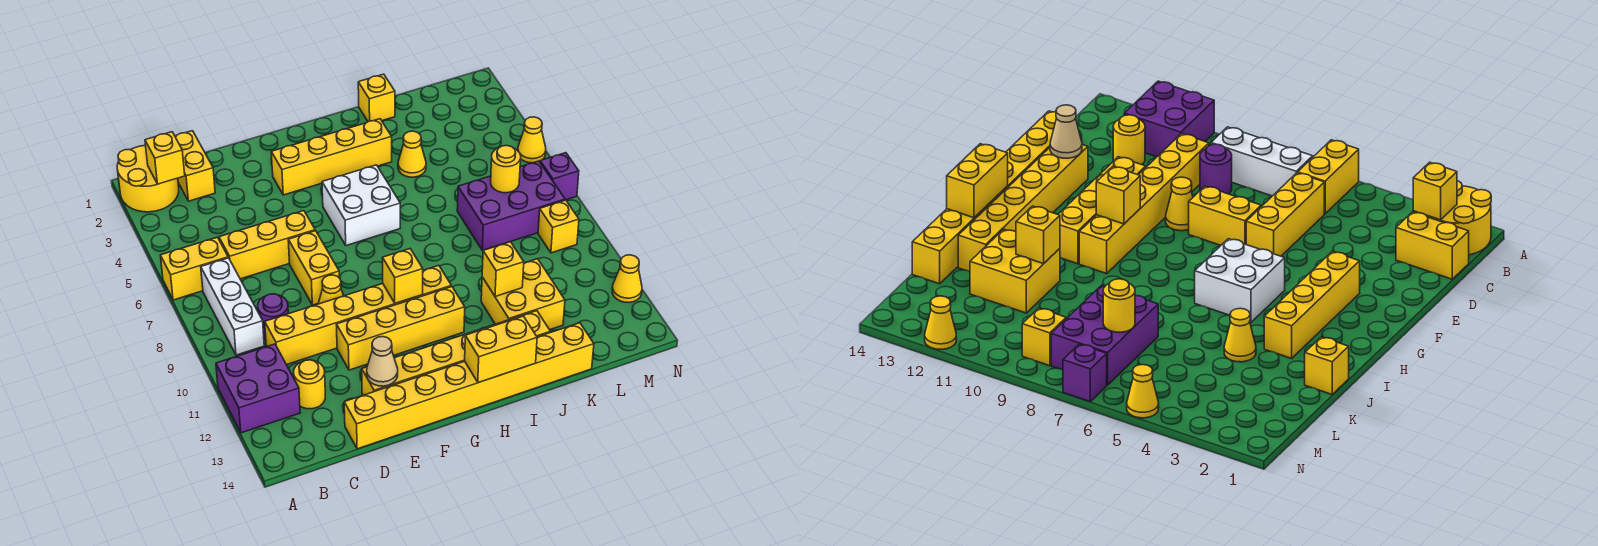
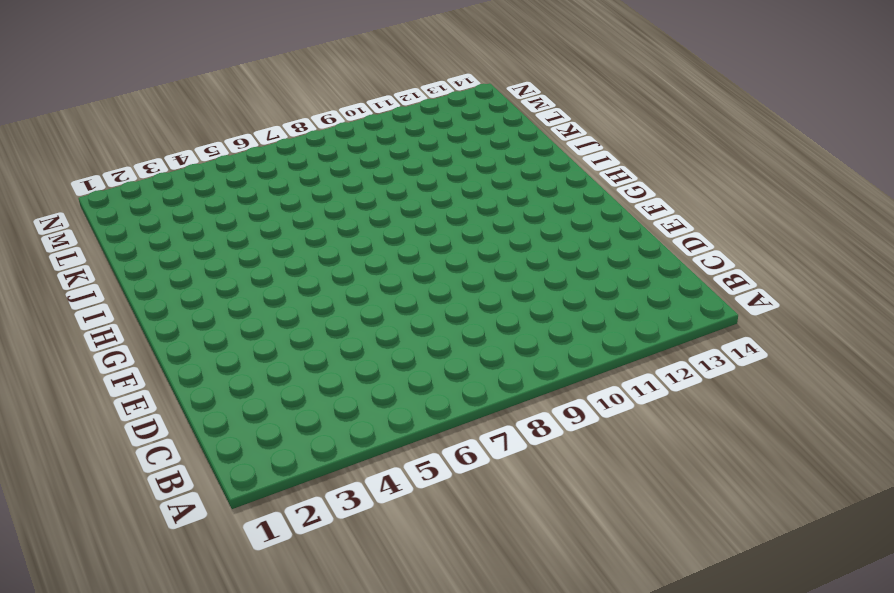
none -> yellow round brick A1:B2 level 1
none -> yellow brick A6:B6 level 1
none -> purple brick A11:B12 level 1
none -> white brick B7:B9 level 1

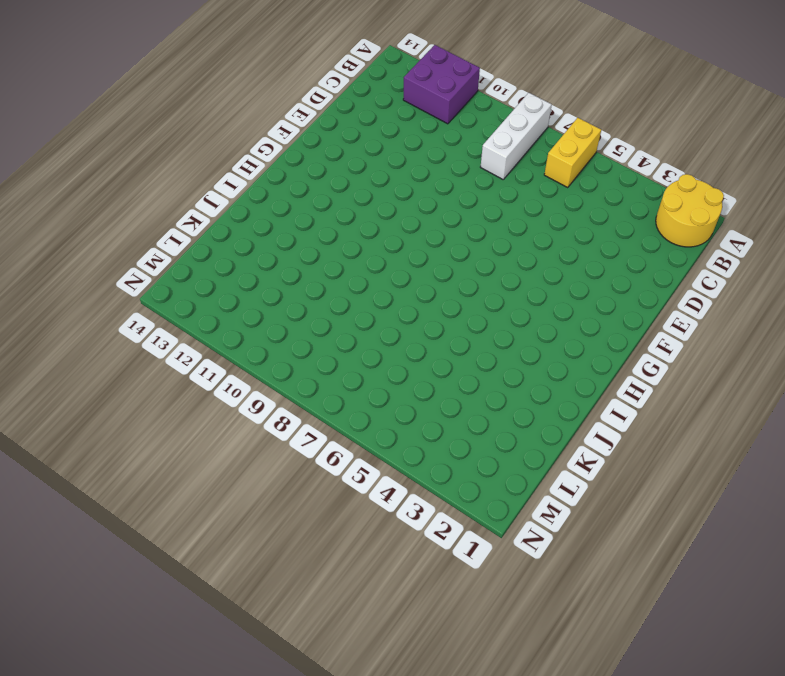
white brick A8:C8 level 1 -> white brick B7:B9 level 1
none -> yellow brick C1:C2 level 1
none -> yellow brick C6:E6 level 1
none -> purple round brick C9 level 1
none -> yellow brick C10:H10 level 1

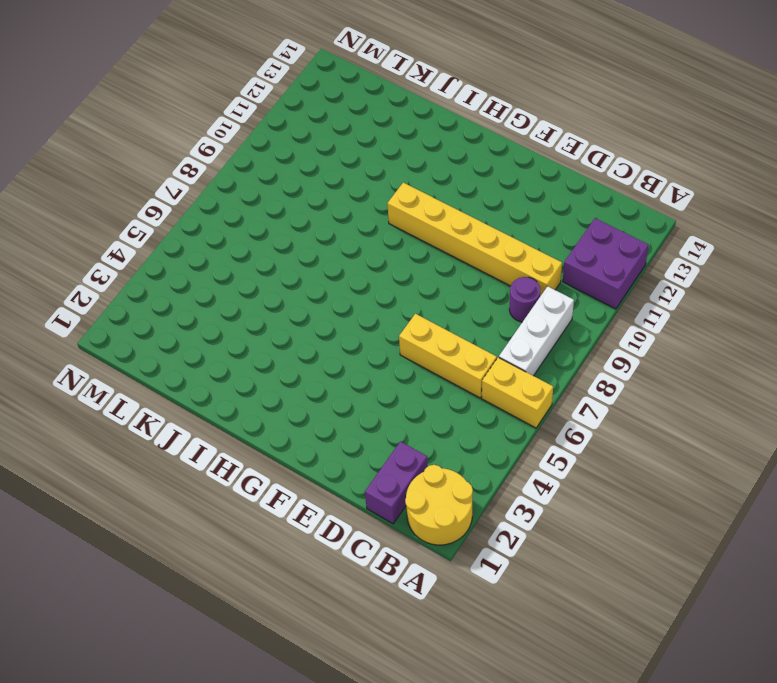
purple brick C1:C2 level 1 -> yellow brick C1:C2 level 1
none -> yellow round brick C12 level 1
none -> yellow brick D14:K14 level 1
none -> yellow brick E7:E8 level 1
none -> yellow cone E9 level 1

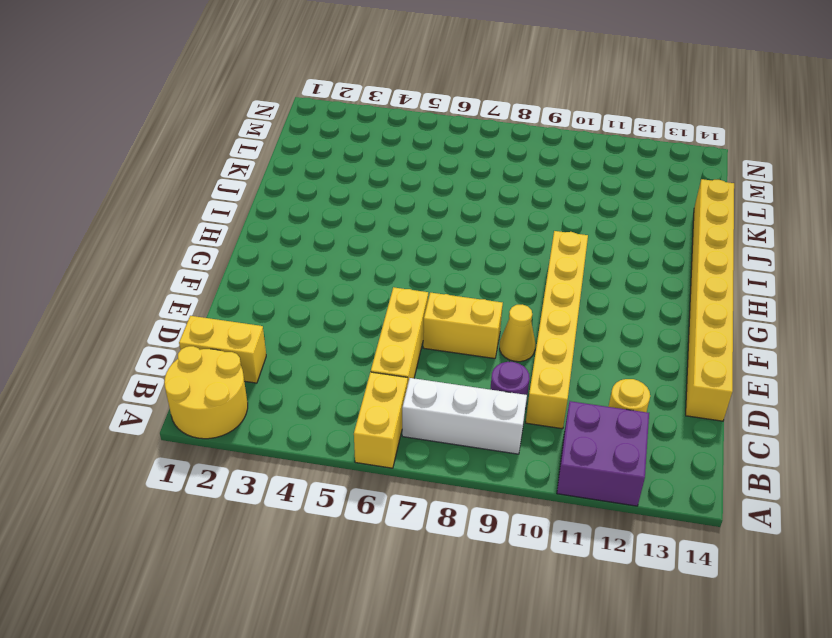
none -> yellow brick E11:H11 level 1
none -> yellow brick E13:J13 level 1
none -> yellow brick F3:I3 level 1
none -> white brick G5:H6 level 1

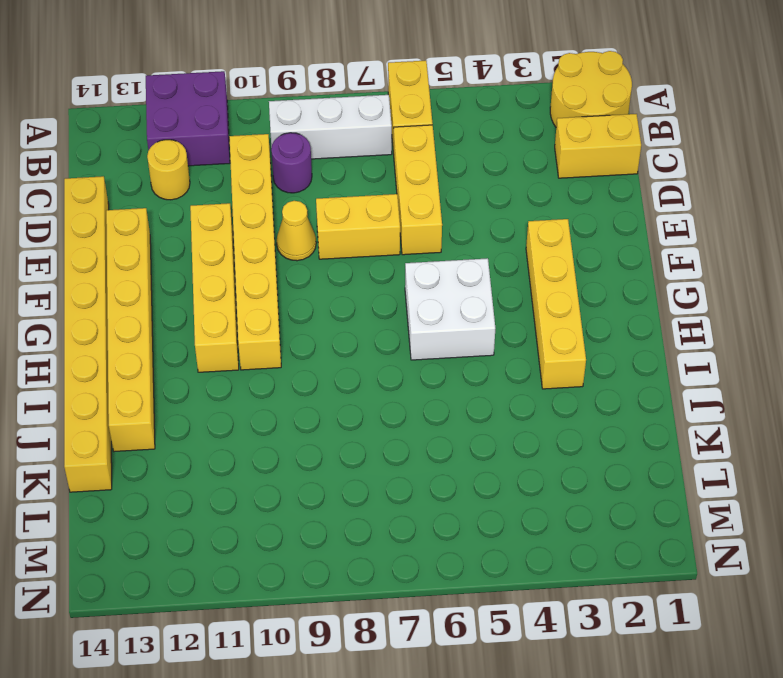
none -> yellow brick J1 level 1
none -> yellow cone J4 level 1
none -> yellow brick J11:K12 level 1
none -> purple brick K7:M8 level 1

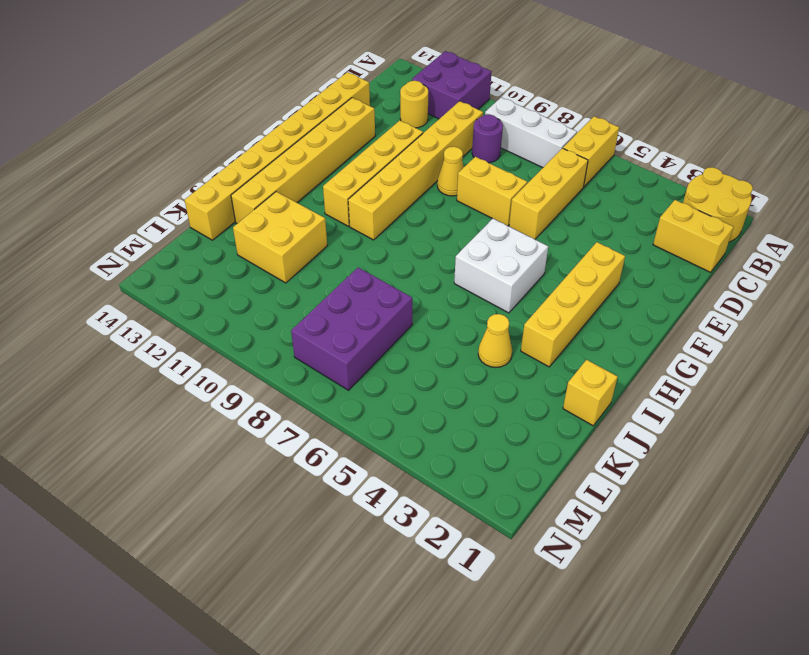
none -> yellow brick M9 level 1
none -> yellow cone N5 level 1
none -> purple brick N7 level 1
none -> yellow cone N12 level 1

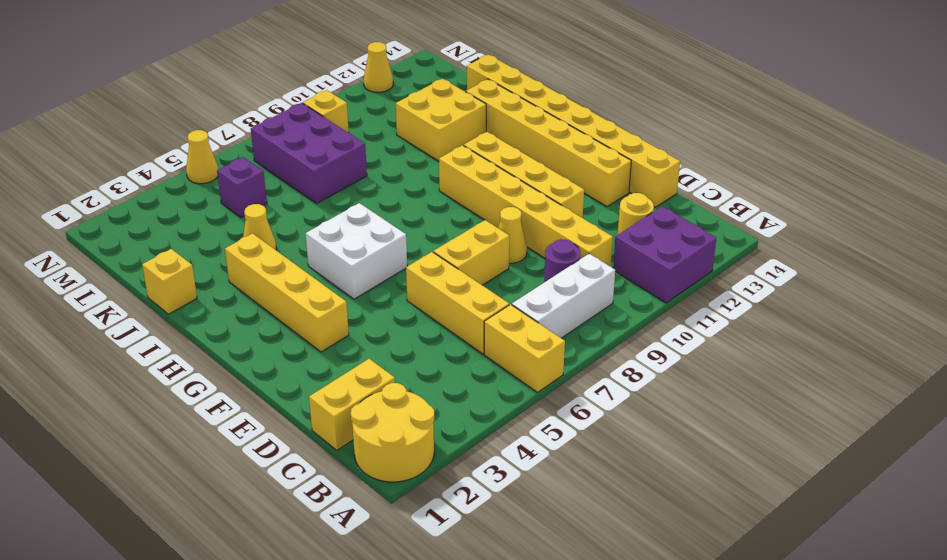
purple brick L5 level 1 -> purple brick N7 level 1
none -> yellow brick B2 level 2
none -> tan cone E13 level 2
none -> yellow brick G10 level 2
none -> yellow brick H14:I14 level 2

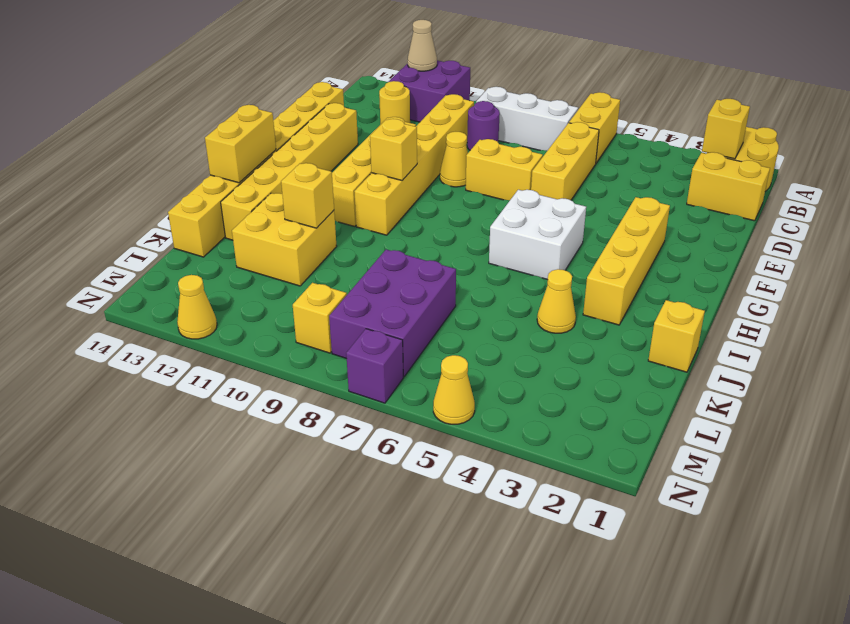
tan cone A12 level 2 -> tan cone E13 level 2
none -> yellow round brick L7 level 2

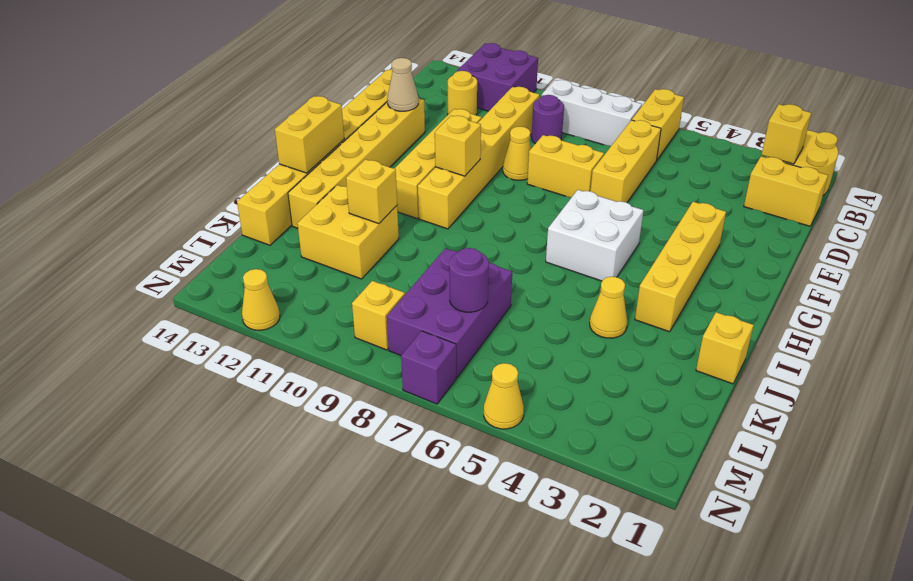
purple round brick L7 level 2 -> yellow round brick L7 level 2

